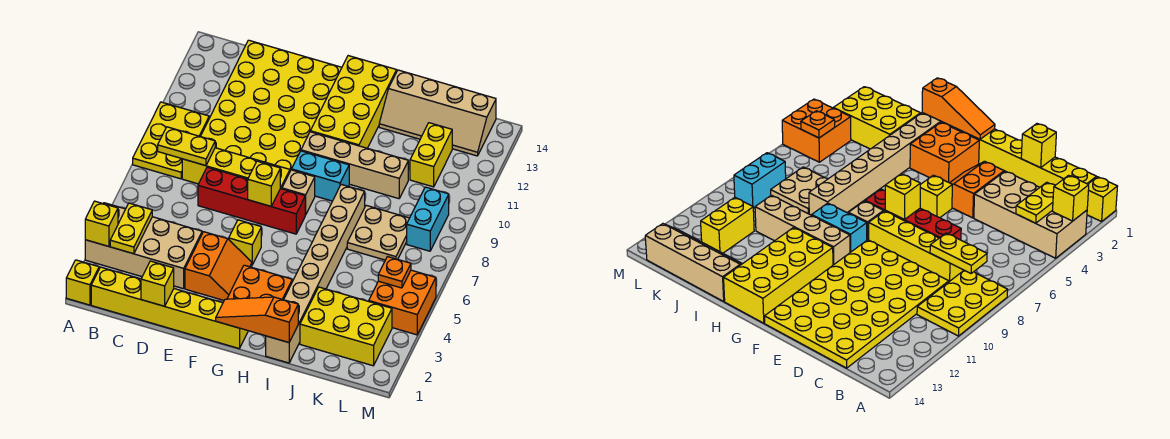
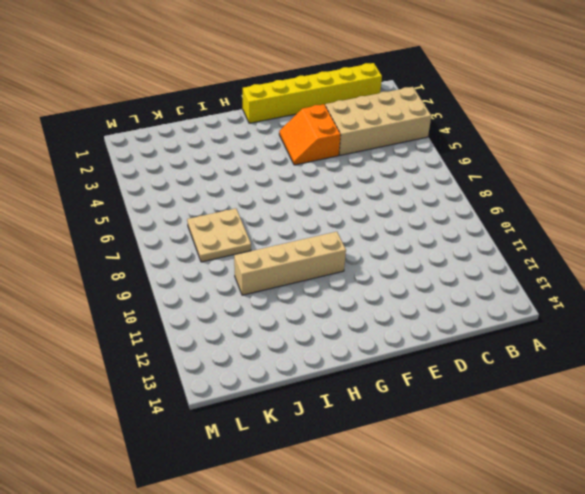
none -> yellow brick A1 level 1
none -> yellow plate A8:B10 level 1
none -> yellow brick C8:F8 level 1

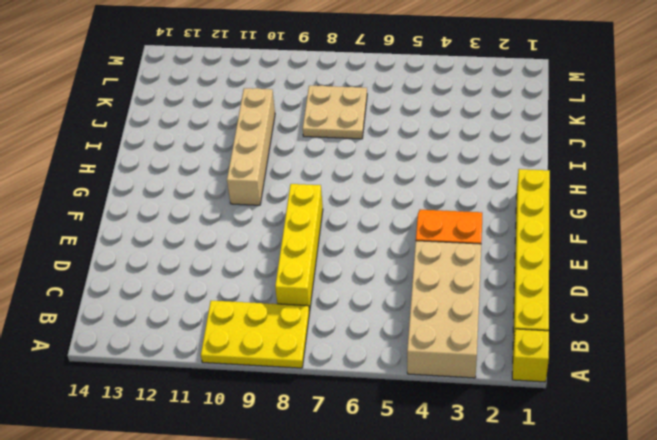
none -> yellow plate C9:F14 level 1
none -> red brick D7:G7 level 1
none -> yellow brick F5 level 1

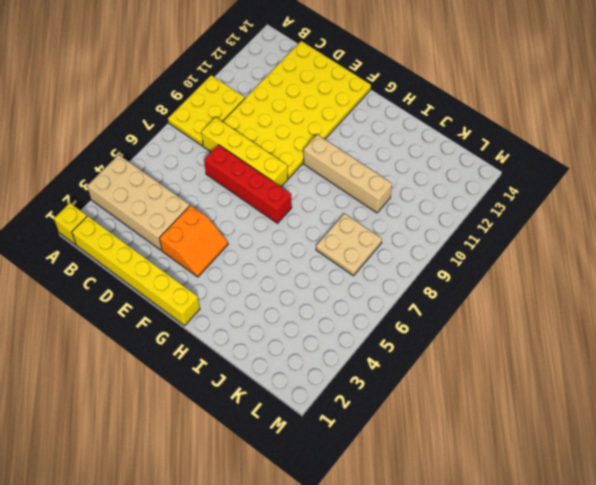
none -> yellow brick F5 level 1
none -> orange brick G2:H3 level 1
none -> tan brick G8 level 1

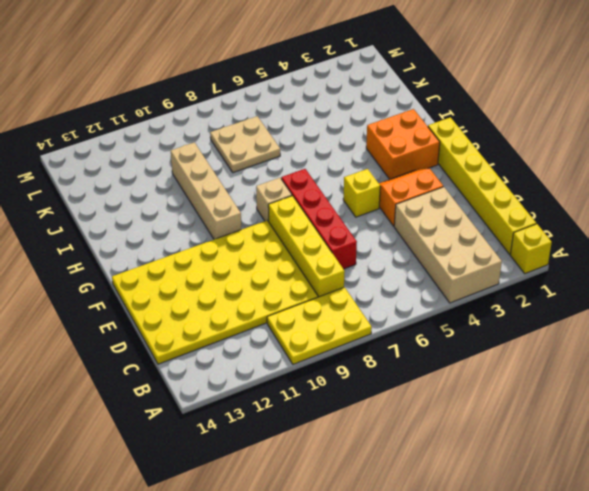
none -> cyan brick G9:H9 level 1
none -> yellow brick G11:H14 level 1
none -> tan brick I1:I8 level 1

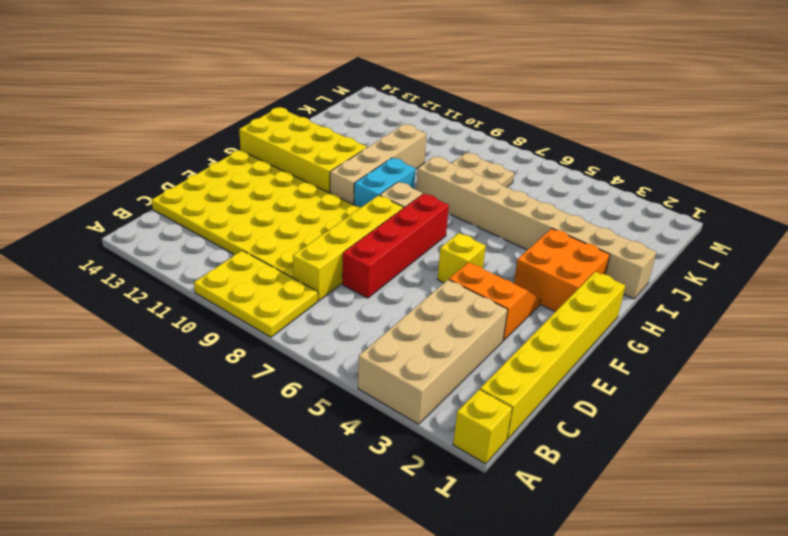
none -> tan slope I13:L14 level 1 top 14
none -> yellow brick J2:L3 level 1
none -> yellow brick K11:K12 level 1

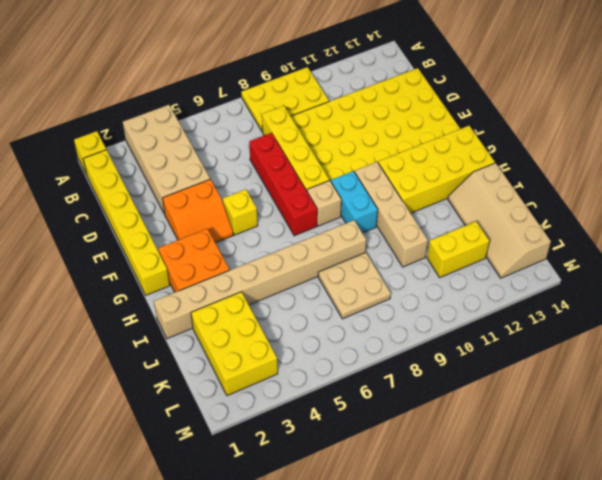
none -> orange brick L4:M5 level 1
none -> cyan brick L8:L9 level 1
none -> yellow brick A3 level 2

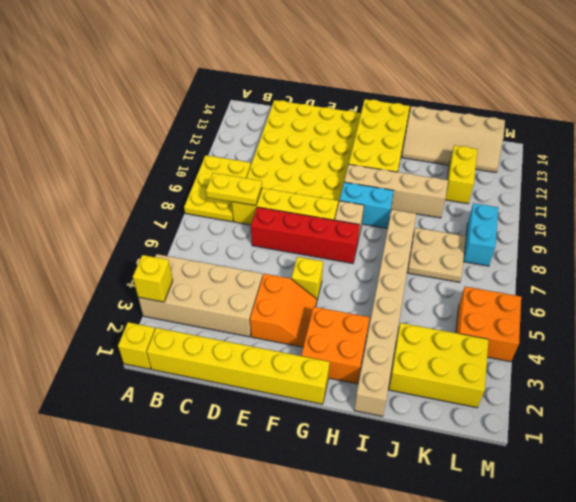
none -> yellow plate B3:B4 level 2
none -> yellow brick D1 level 2
none -> yellow brick F7 level 2

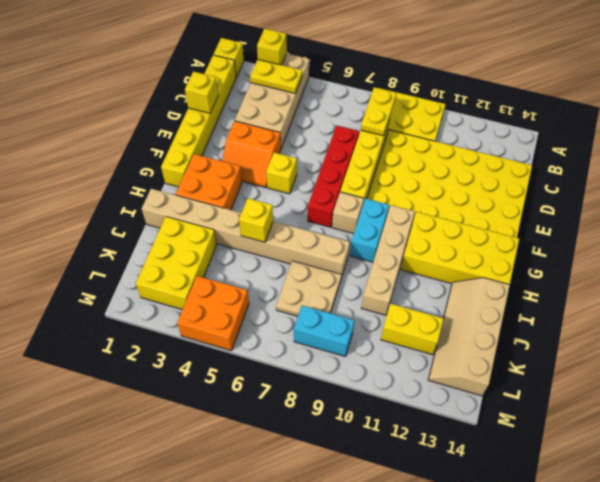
yellow brick I5 level 2 -> yellow brick F7 level 2
none -> orange slope G1:I1 level 2 top I
none -> orange plate L5 level 2

